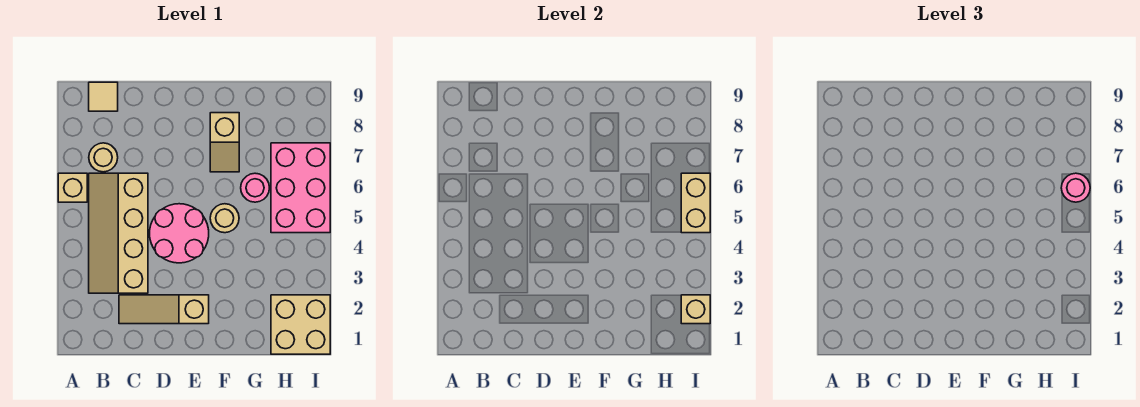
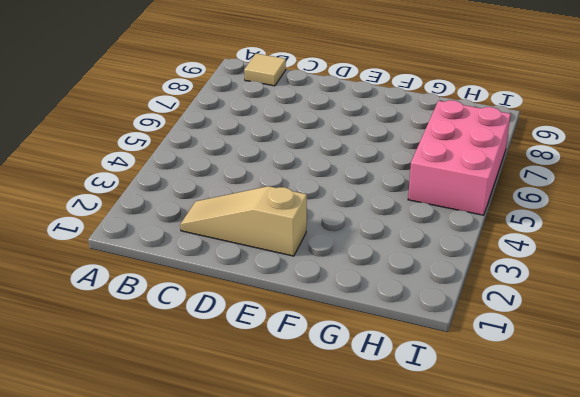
none -> tan brick A6 level 1
none -> tan slope B3:C6 level 1 top C
none -> tan round brick B7 level 1

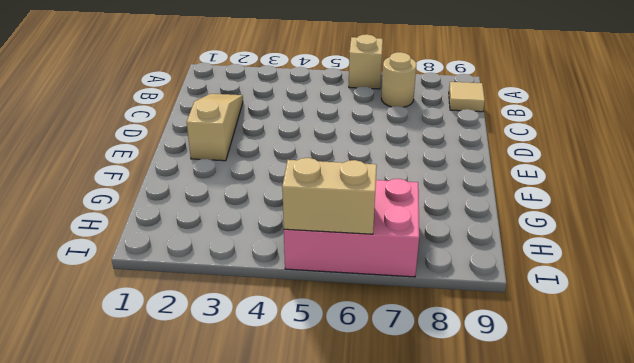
none -> tan slope B3:C6 level 1 top C
none -> pink round brick D4:E5 level 1
none -> tan round brick F5 level 1

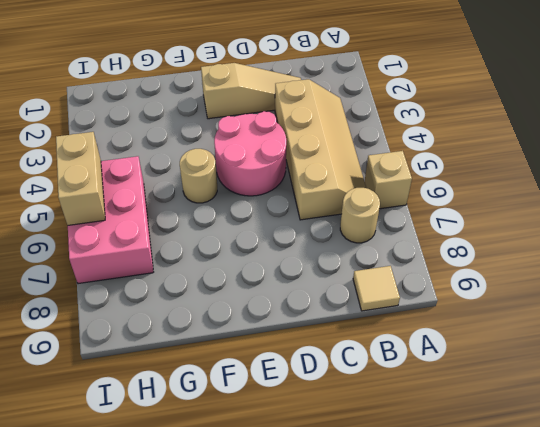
none -> tan slope F7:F8 level 1 top 8
none -> pink round brick G6 level 1
none -> tan brick H1:I2 level 1

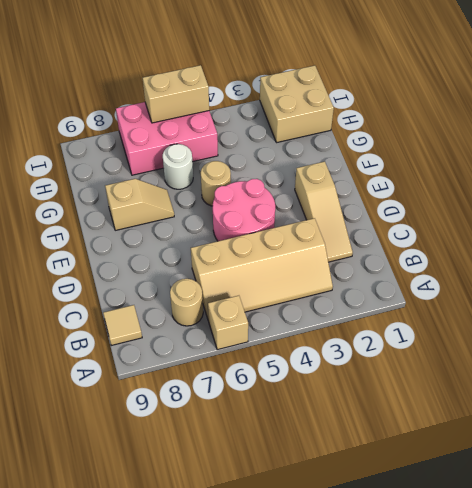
white round brick G6 level 1 -> pink round brick G6 level 1
none -> tan brick I2 level 2
none -> pink round brick I6 level 3

